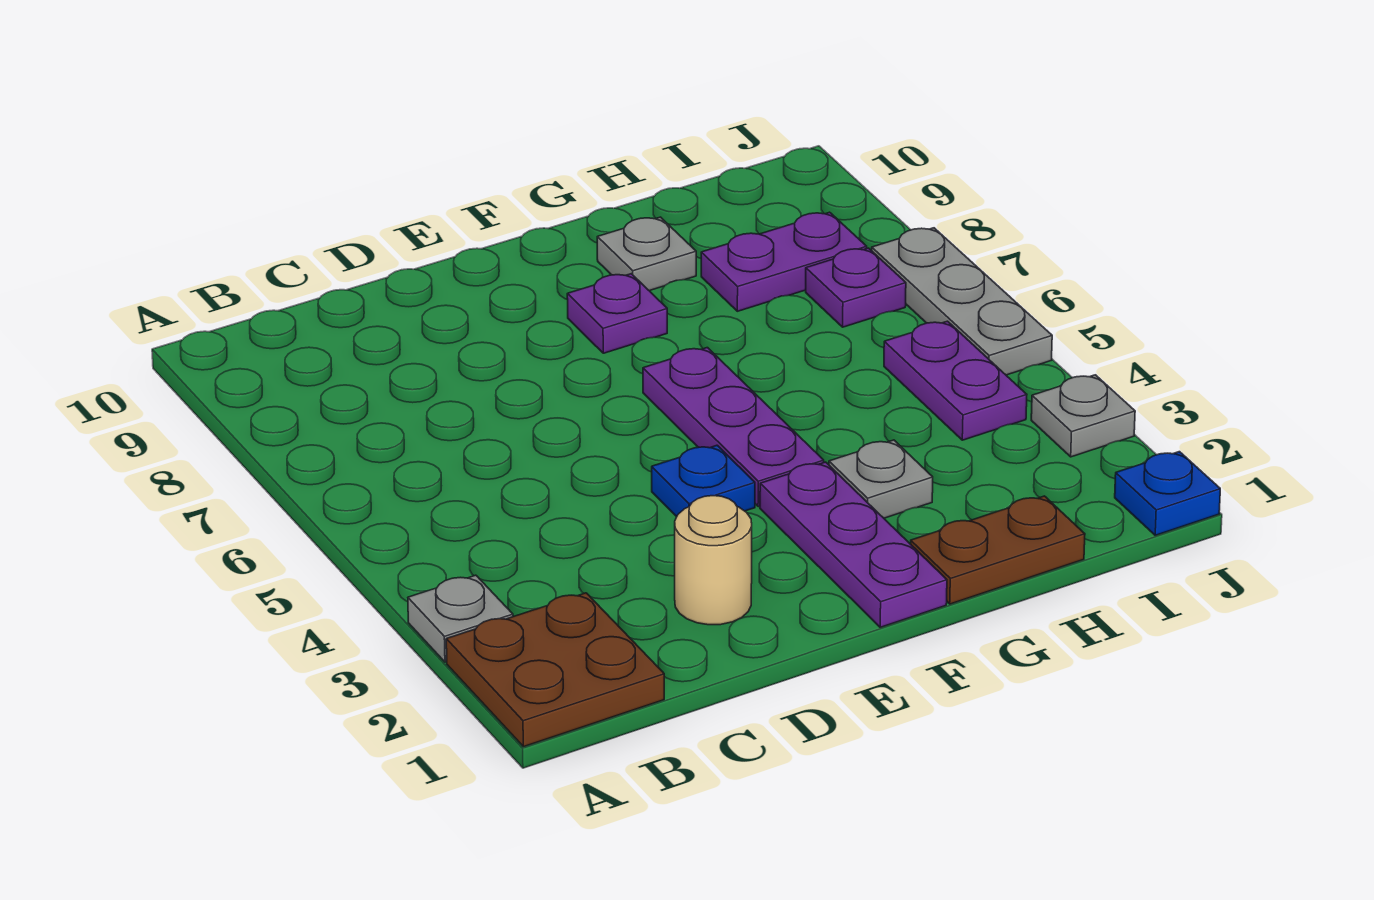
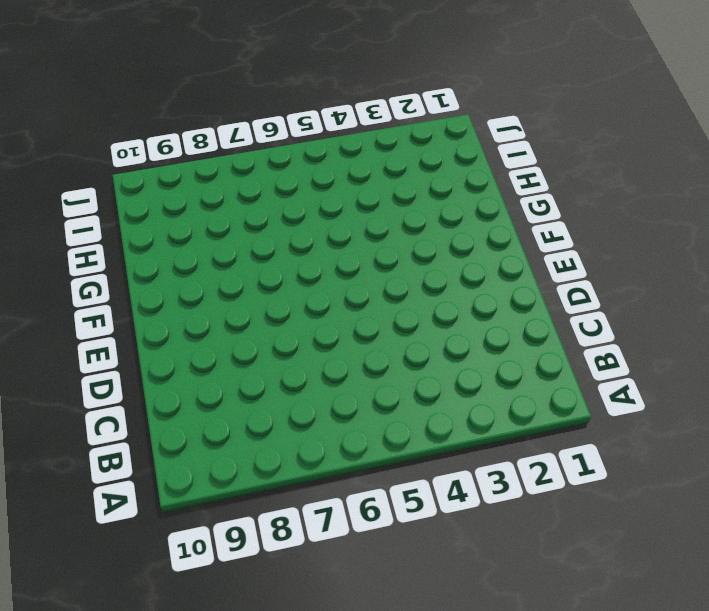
none -> brown plate A1:B2 level 1
none -> grey plate A3 level 1
none -> tan round brick D2 level 1

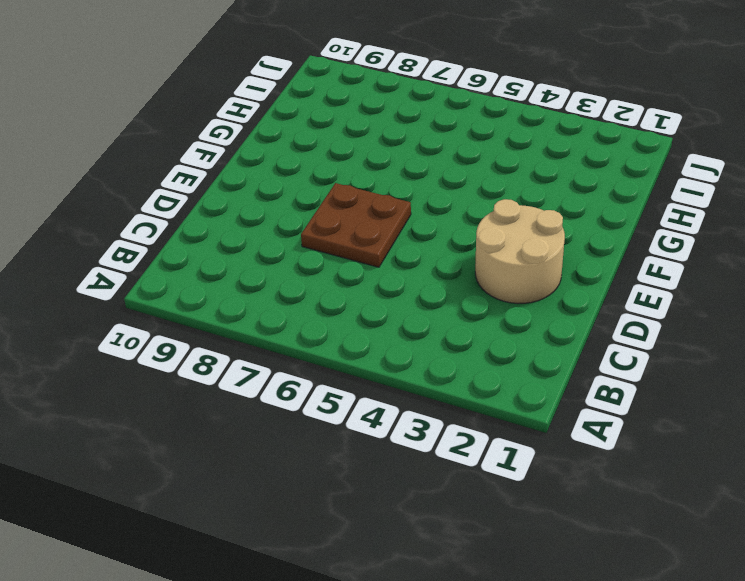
tan round brick D2:E3 level 1 -> tan round brick D2 level 1
brown plate D6:E7 level 1 -> brown plate A1:B2 level 1
none -> grey plate A3 level 1
none -> blue plate E4 level 1
none -> purple plate F1:F3 level 1

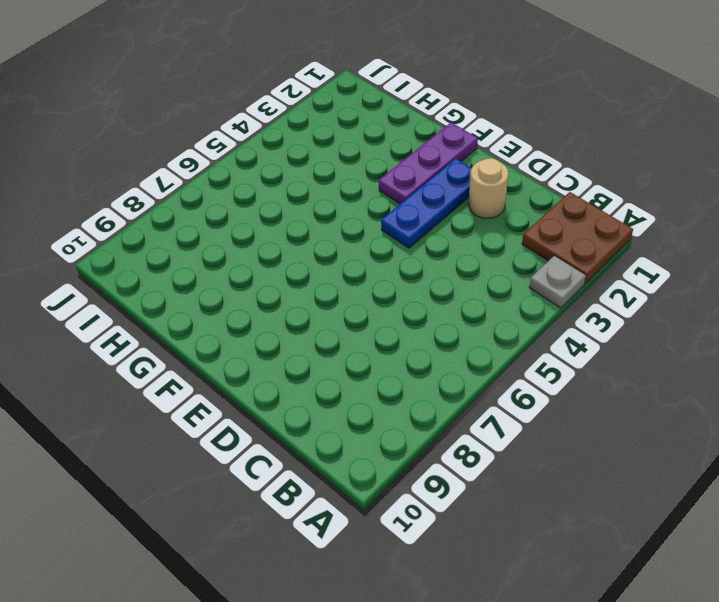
blue plate E2:E4 level 1 -> blue plate E4 level 1
none -> purple plate F4:F6 level 1
none -> purple plate F8 level 1
none -> brown plate G1:H1 level 1

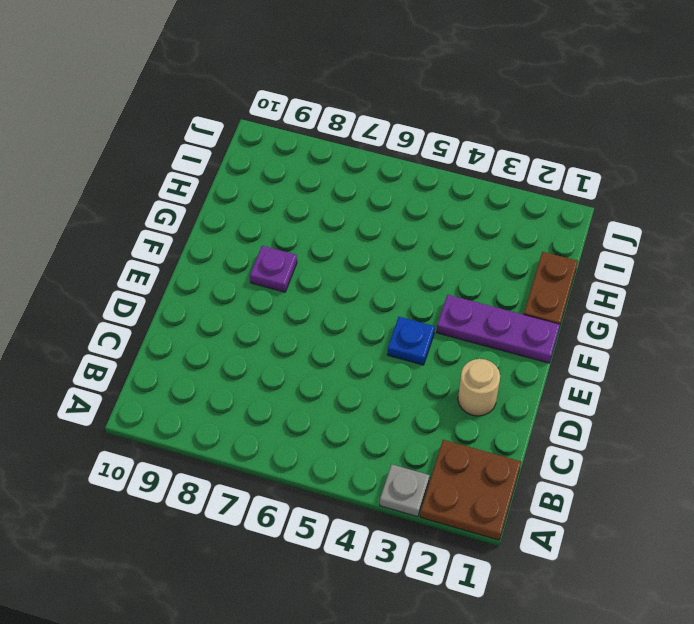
none -> purple plate F4:F6 level 1
none -> grey plate G3 level 1
none -> grey plate G9 level 1

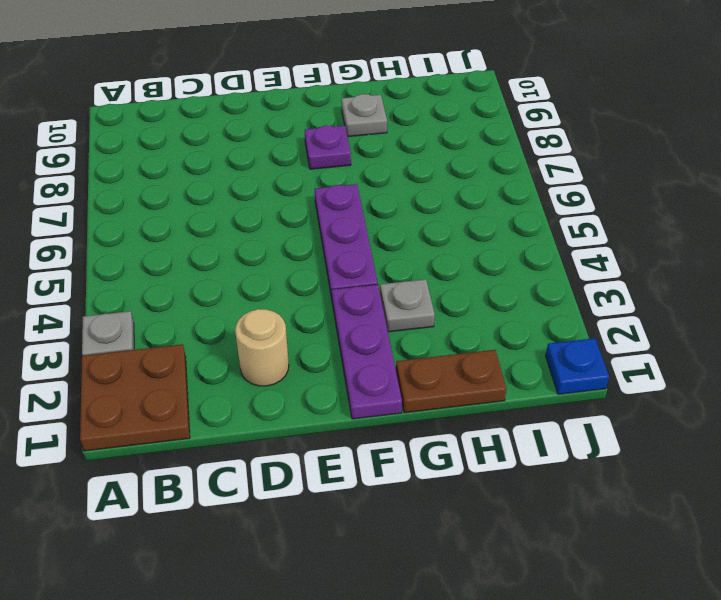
none -> blue plate E4 level 1
none -> purple plate H8:I8 level 1
none -> purple plate I4:I5 level 1

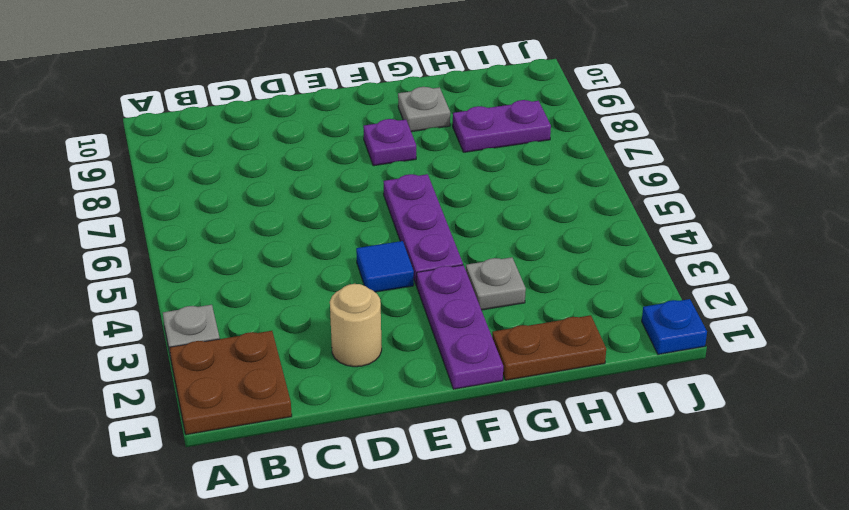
blue tile E4 level 1 -> blue plate E4 level 1
none -> purple plate I4:I5 level 1
none -> purple plate I7 level 1
none -> grey plate J3 level 1

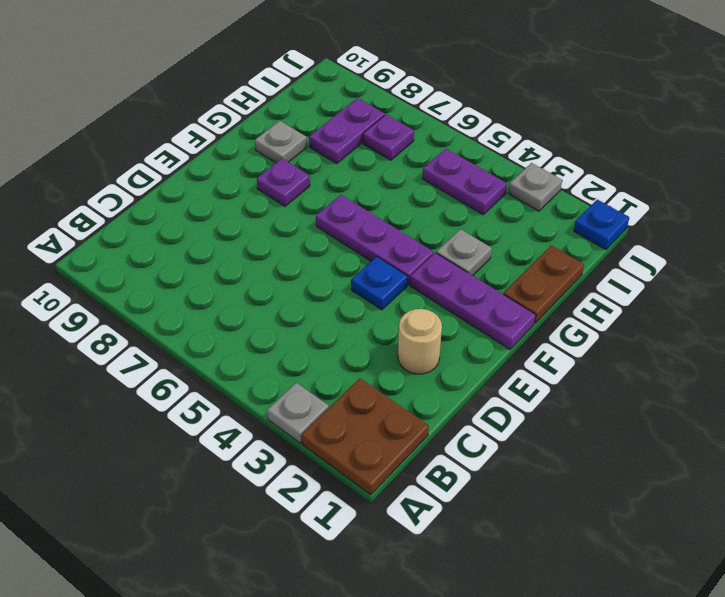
none -> grey plate J5:J7 level 1

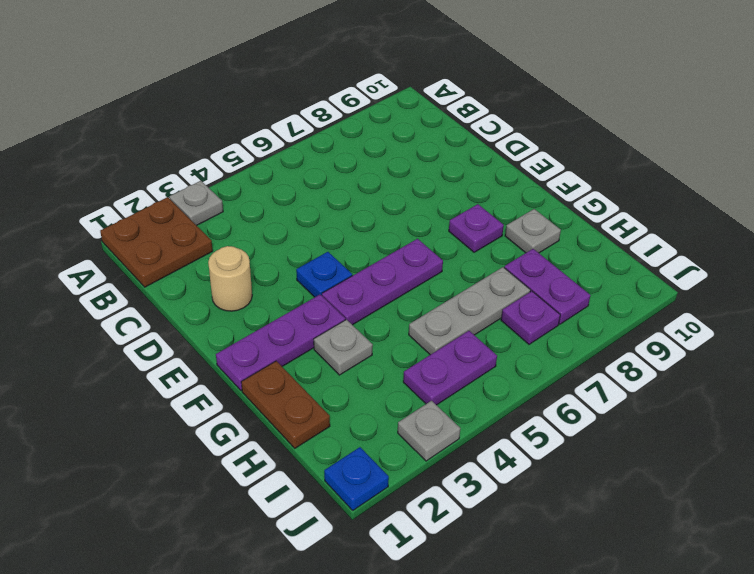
grey plate H5:H7 level 1 -> grey plate J5:J7 level 1

